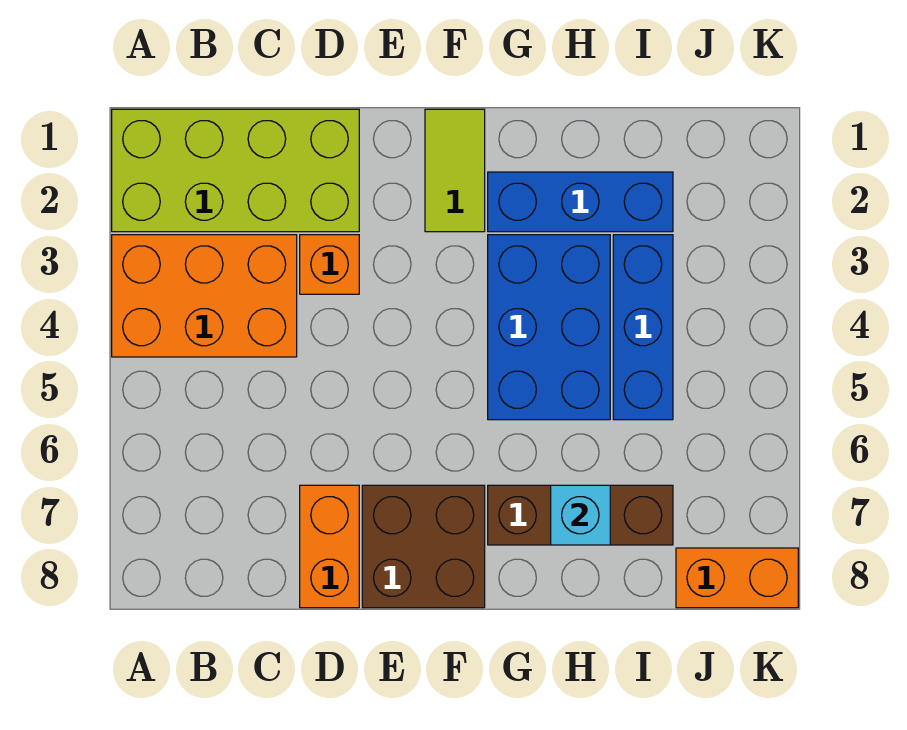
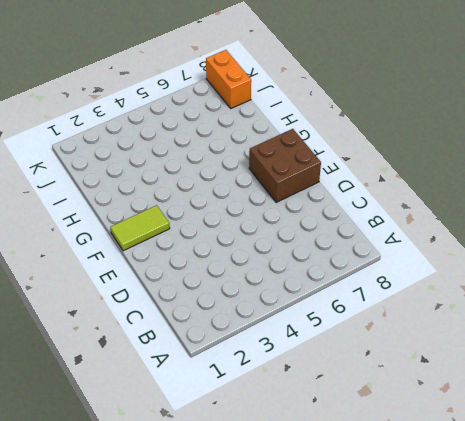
none -> lime brick A1:D2 level 1
none -> orange brick A3:C4 level 1
none -> orange brick D3 level 1

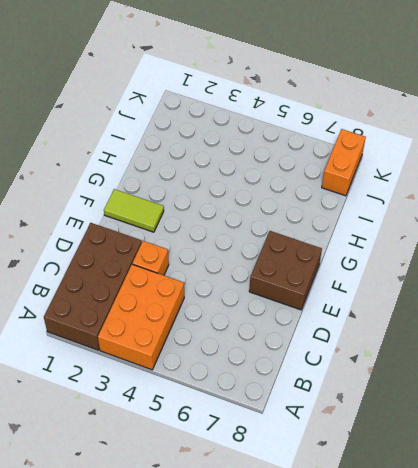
brown brick A1:D2 level 1 -> lime brick A1:D2 level 1
none -> orange brick D7:D8 level 1
none -> blue brick G2:I2 level 1
none -> blue brick G3:H5 level 1

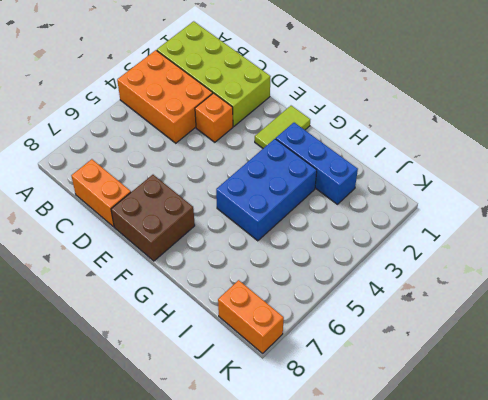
orange brick C8:D8 level 1 -> orange brick D7:D8 level 1
none -> brown brick G7:I7 level 1
none -> blue brick I3:I5 level 1
none -> cyan brick H7 level 2

